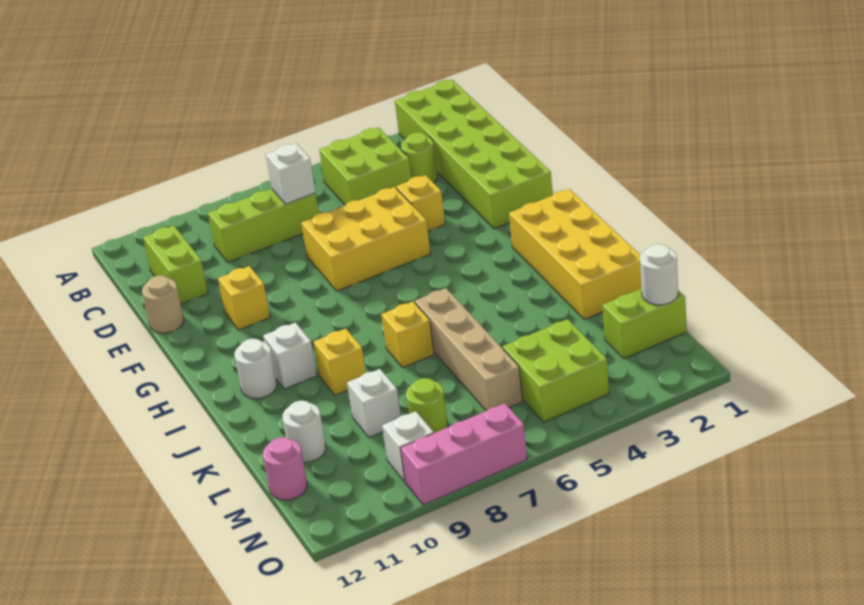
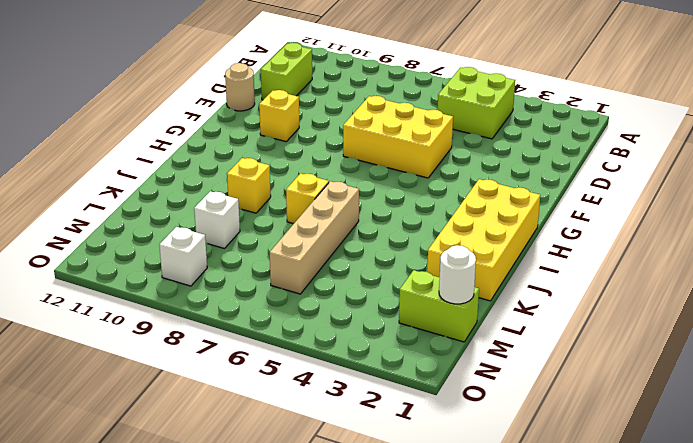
none -> lime brick A1:F2 level 1
none -> lime round brick C3 level 1
none -> lime brick C7:C9 level 1

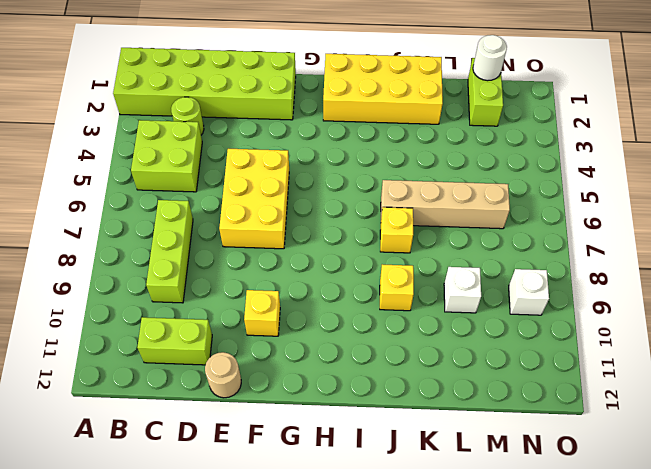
none -> yellow brick E4 level 1
none -> white brick I10 level 1
none -> white round brick I11 level 1

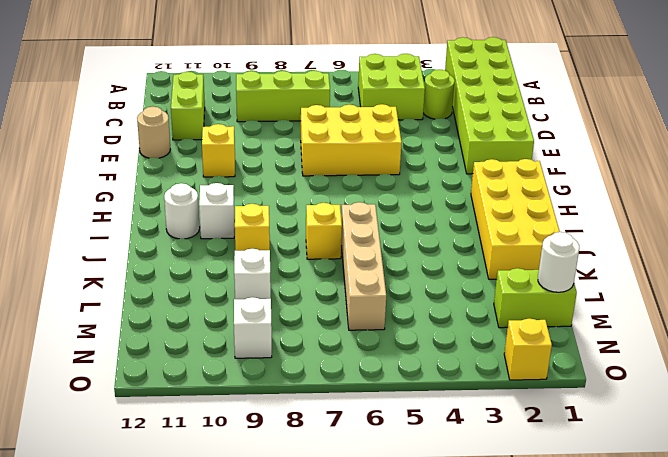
yellow brick O2 level 1 -> yellow brick E4 level 1
none -> white round brick L11 level 1
none -> lime brick M4:N5 level 1
none -> lime round brick M8 level 1

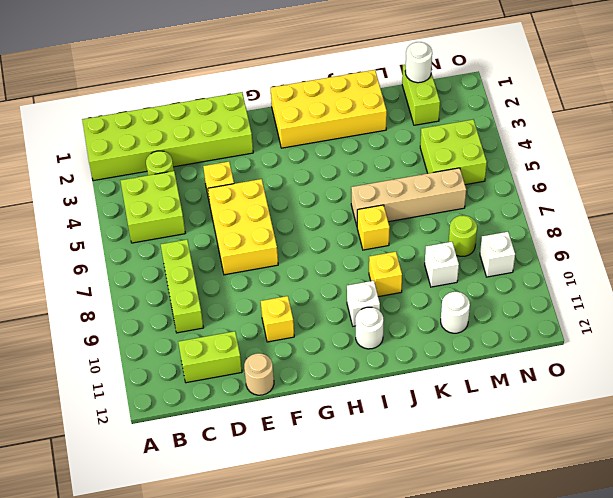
none -> pink round brick M12 level 1
none -> pink brick O7:O9 level 1
none -> white brick C7 level 2

